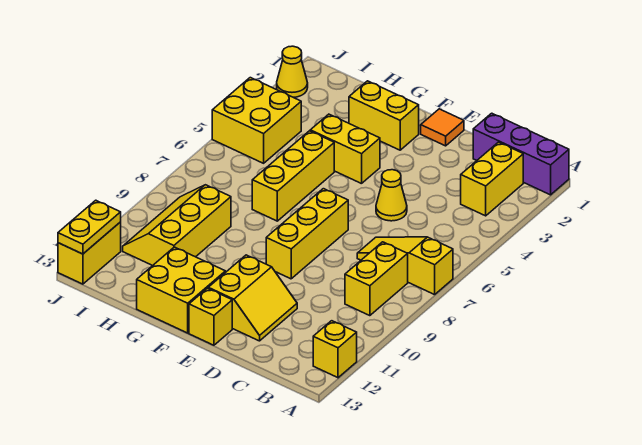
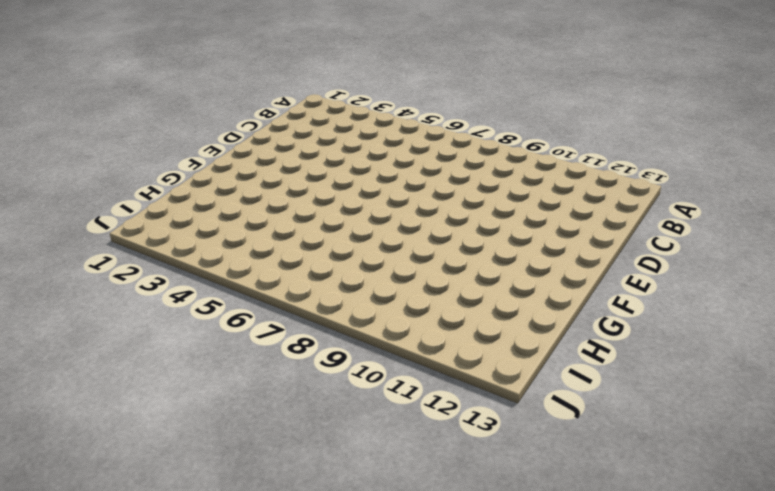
none -> purple brick A1:C1 level 1
none -> yellow slope A7:C7 level 1 top A
none -> yellow brick A12 level 1

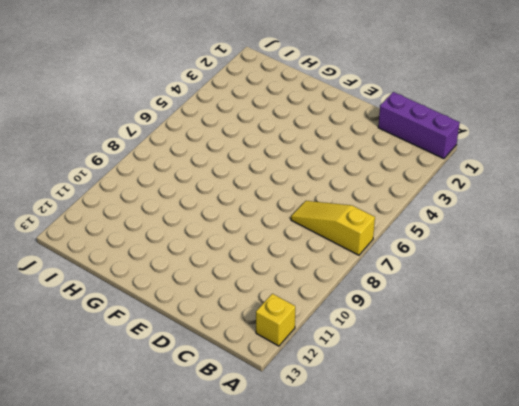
none -> yellow brick B2:B3 level 1
none -> yellow brick B8:B9 level 1
none -> yellow cone D5 level 1

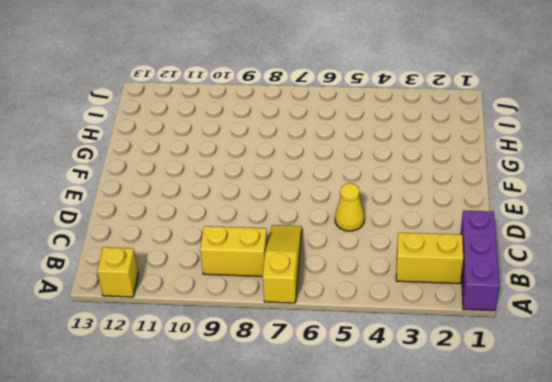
none -> yellow slope D11:E12 level 1 top E
none -> orange tile E1 level 1
none -> yellow brick E7:E9 level 1

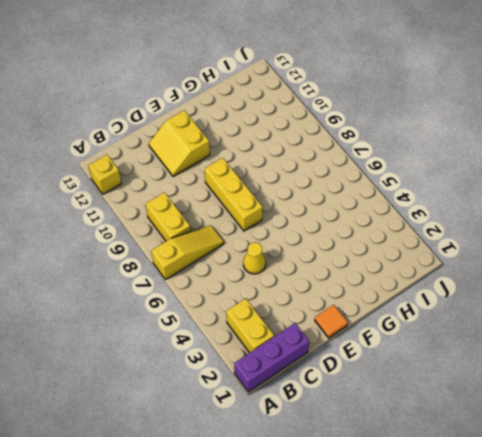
none -> yellow brick E13 level 1
none -> yellow brick F2:G2 level 1
none -> yellow brick F4:G4 level 1

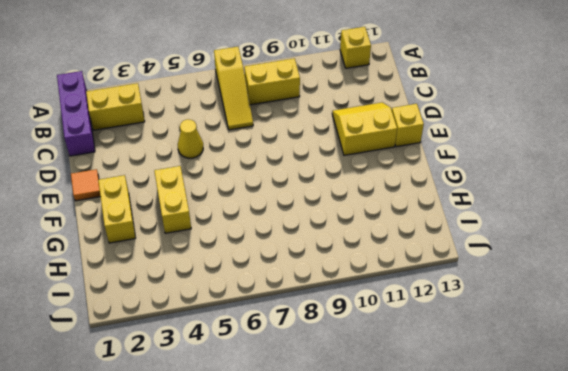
none -> yellow brick E7:E9 level 1
none -> yellow brick F12:G13 level 1
none -> yellow brick G5:G7 level 1

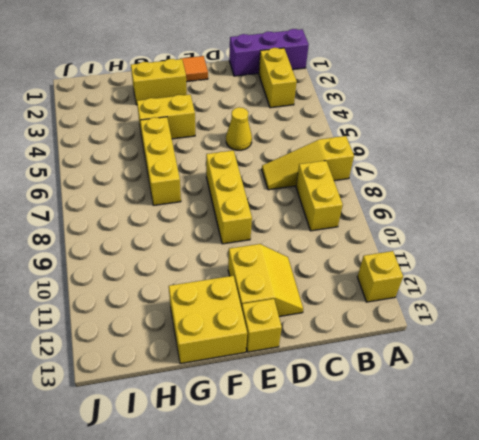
none -> yellow slope H9:I11 level 1 top H
none -> yellow brick I4:J5 level 1
none -> yellow cone J2 level 1

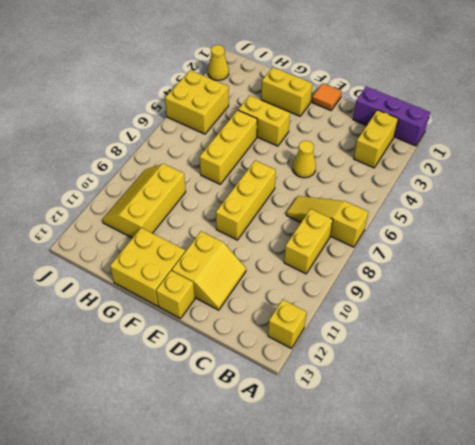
none -> yellow brick J12:J13 level 1
none -> yellow plate J12:J13 level 2

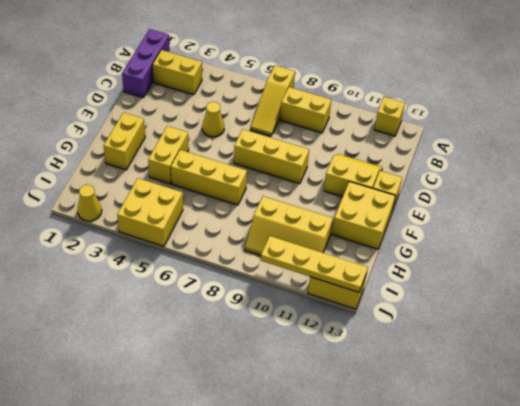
yellow plate J10:J13 level 2 -> yellow plate J12:J13 level 2
none -> orange tile E1 level 1

